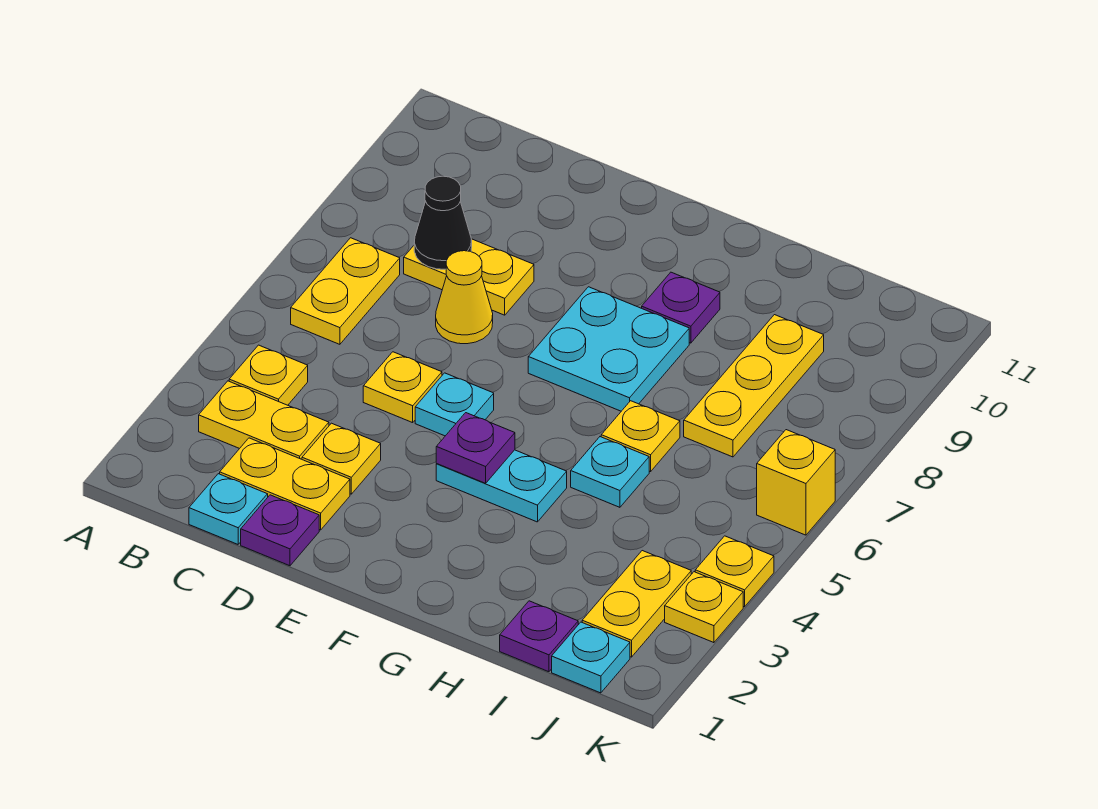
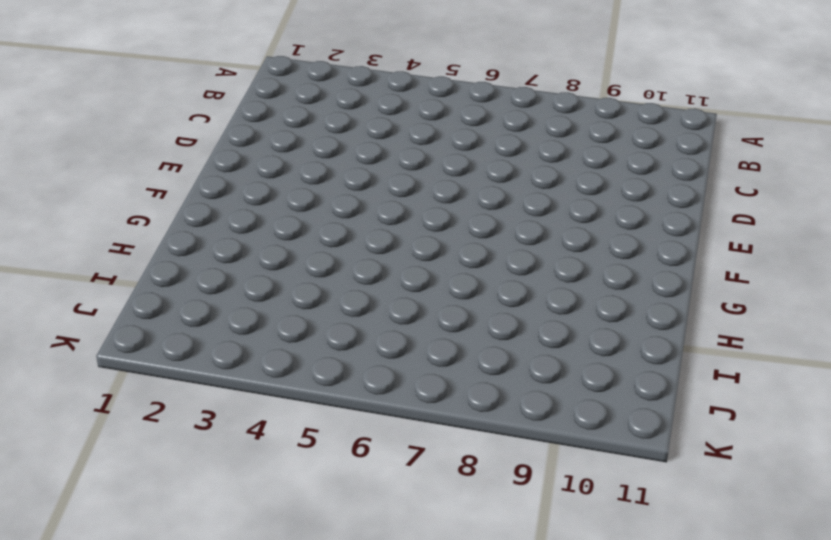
none -> yellow plate B3:C3 level 1
none -> yellow plate B4 level 1
none -> yellow plate B6:B7 level 1

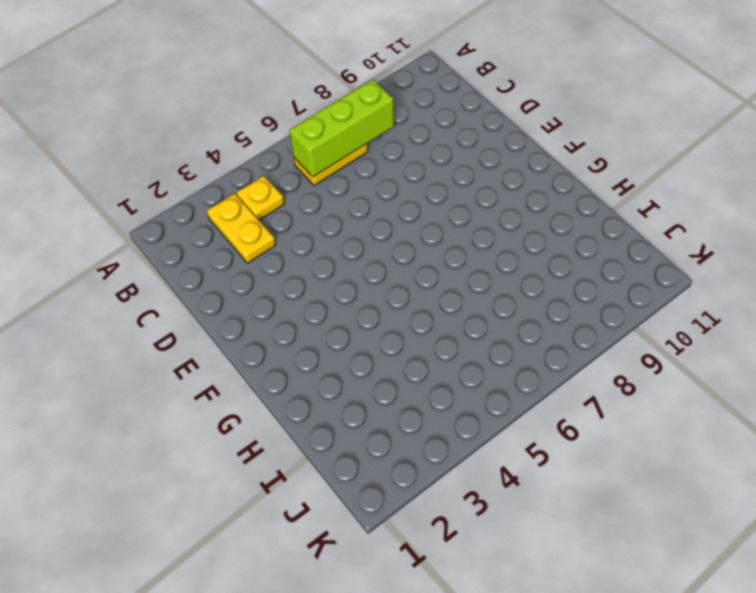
lime brick B6:B8 level 2 -> none
none -> cyan plate C1 level 1
none -> yellow plate C2:D2 level 1
none -> yellow plate C8:D8 level 1

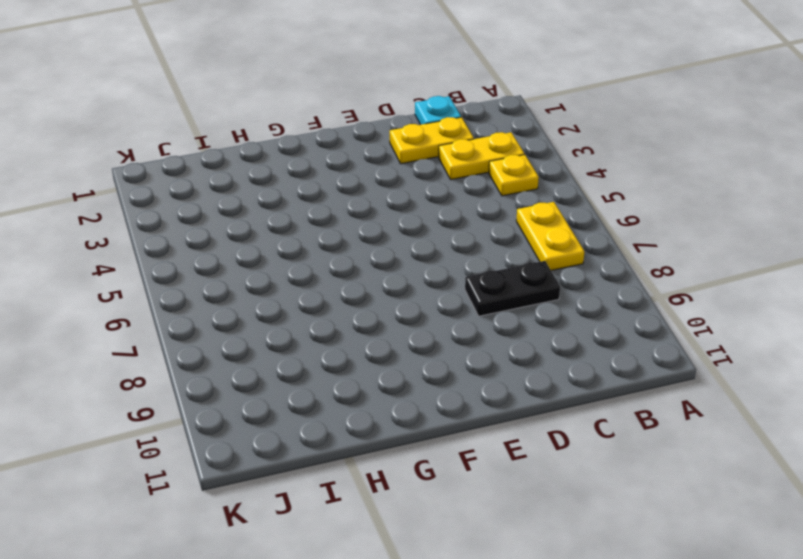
black plate C8:D8 level 1 -> yellow plate C8:D8 level 1
none -> purple plate D1 level 1
none -> yellow plate D3 level 1
none -> yellow plate D5 level 1

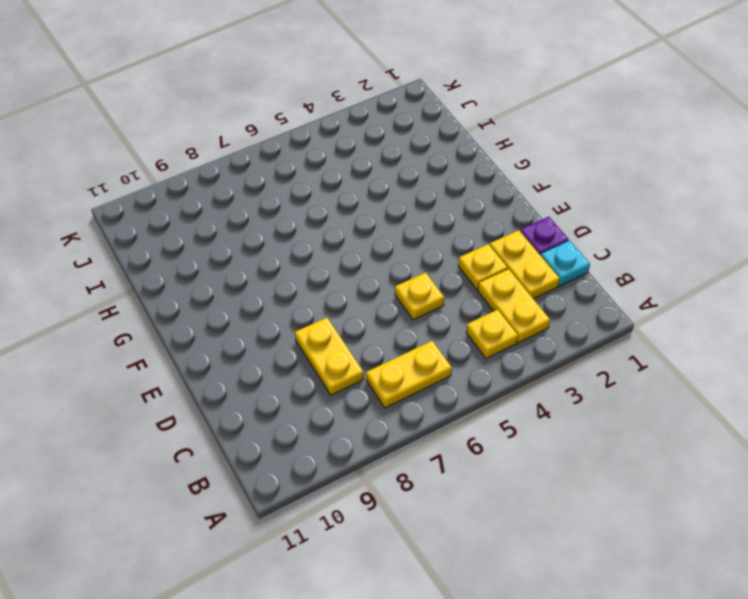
none -> yellow cone D7 level 1
none -> cyan plate E5 level 1
none -> cyan plate F4:G4 level 1

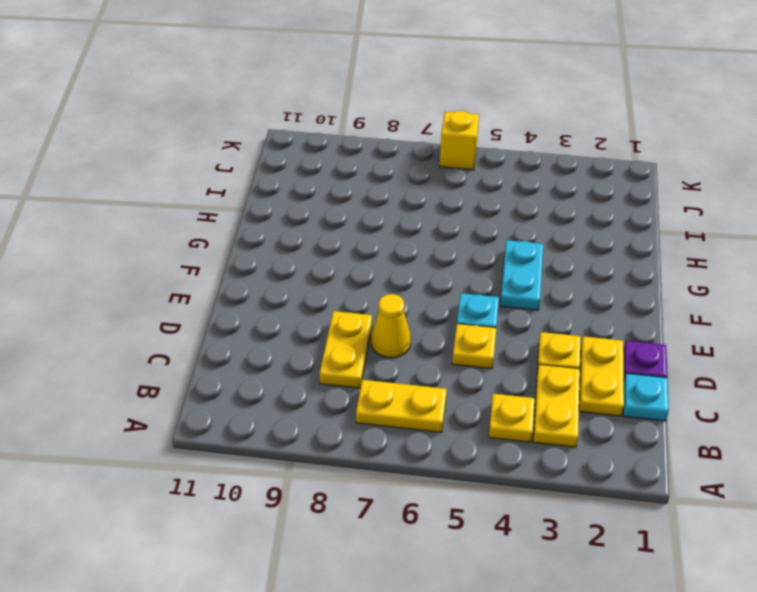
none -> cyan plate F7:G8 level 1
none -> purple plate G9 level 1
none -> cyan plate H5 level 1

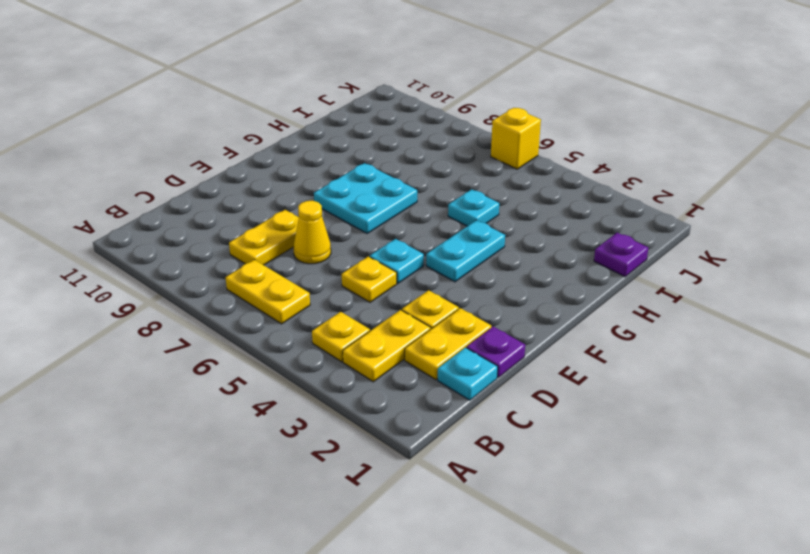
none -> purple plate G9 level 1
none -> yellow plate H6 level 1
none -> yellow plate I7:I9 level 1

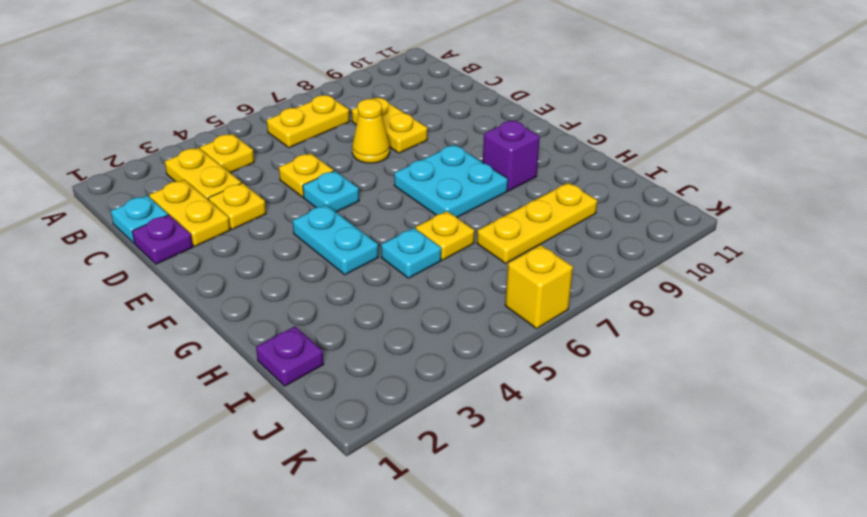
purple brick G9 level 1 -> purple plate G9 level 1
none -> cyan plate J1 level 1
none -> yellow plate J2:J3 level 1
none -> yellow plate K3 level 1

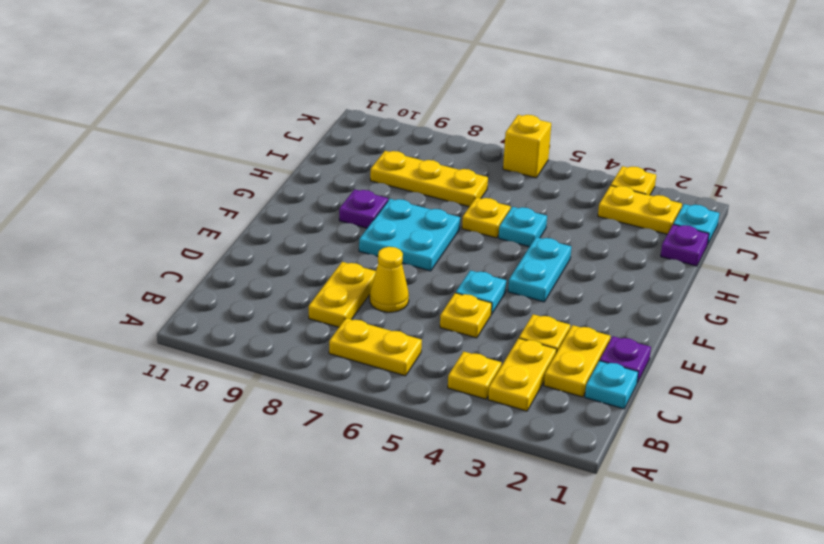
none -> yellow plate K4 level 1
none -> black cone C8 level 2
none -> purple plate F4 level 2

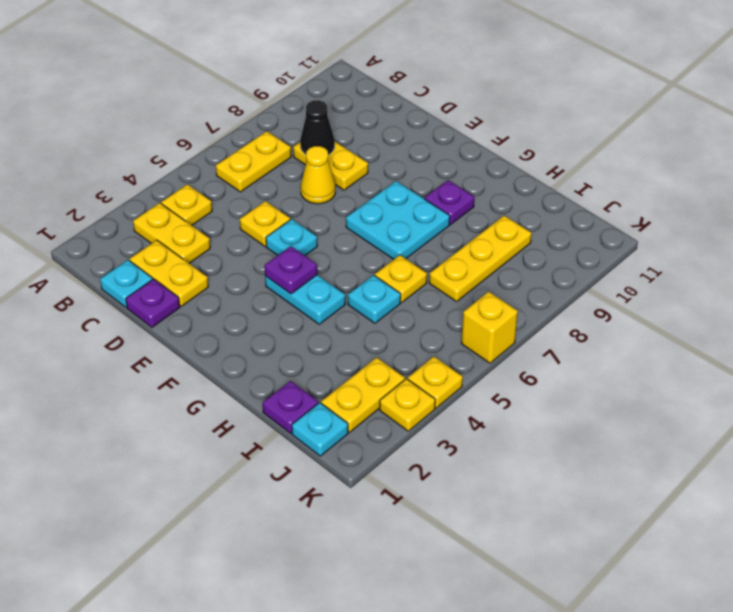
none -> yellow plate D3 level 1

